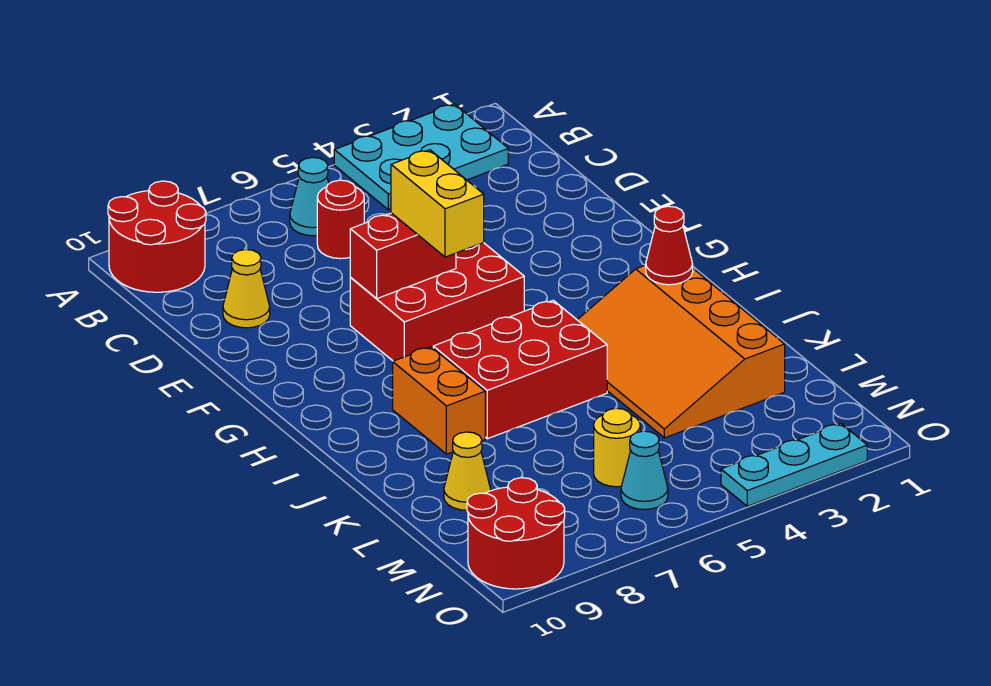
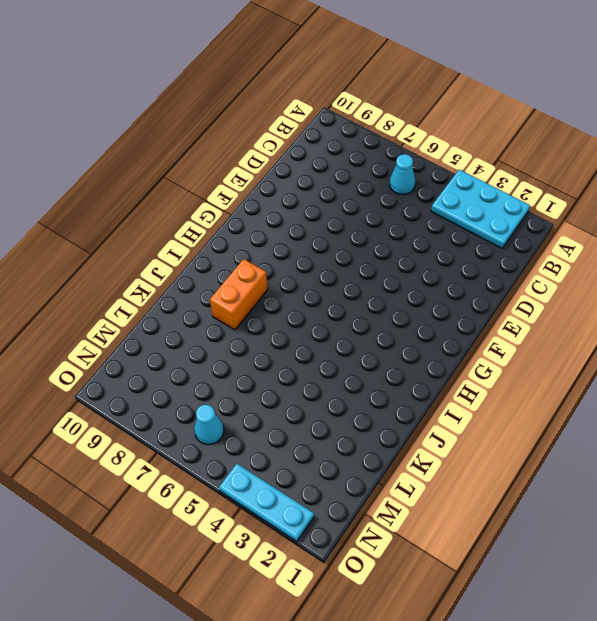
none -> red round brick A9:B10 level 1
none -> red round brick C6 level 1
none -> yellow cone D9 level 1

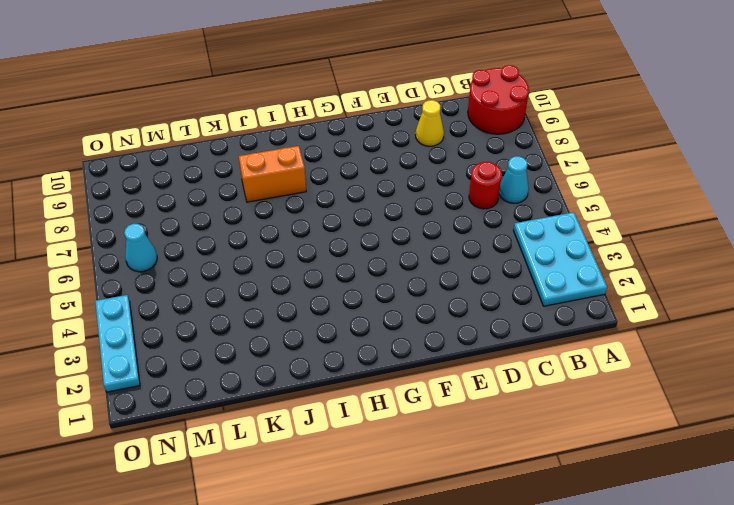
none -> red brick F5:G7 level 1
none -> orange slope I2:L4 level 1 top 2
none -> red brick I5:J7 level 1

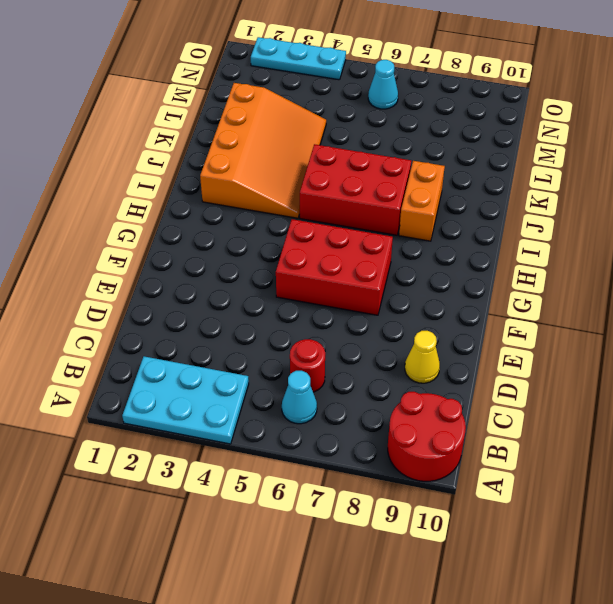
none -> yellow cone L9 level 1
none -> yellow round brick M6 level 1
none -> red round brick N9:O10 level 1

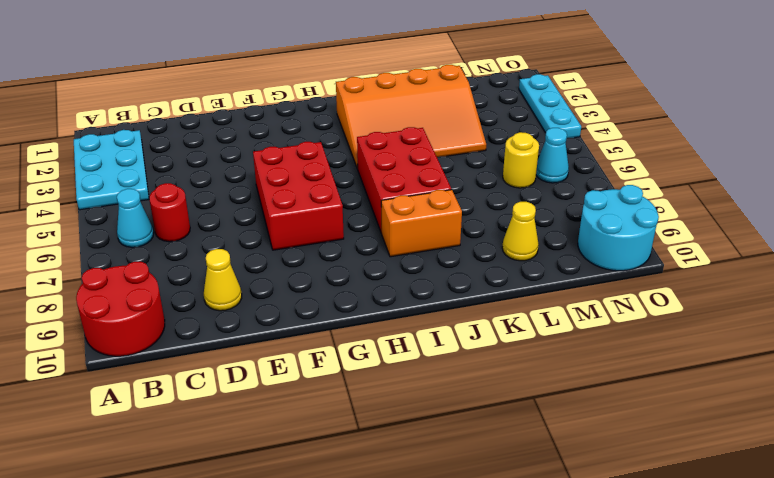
cyan round brick N9:O10 level 1 -> red round brick N9:O10 level 1
none -> red brick F6:F7 level 2
none -> red cone I2 level 2
none -> yellow brick F6:G6 level 3

